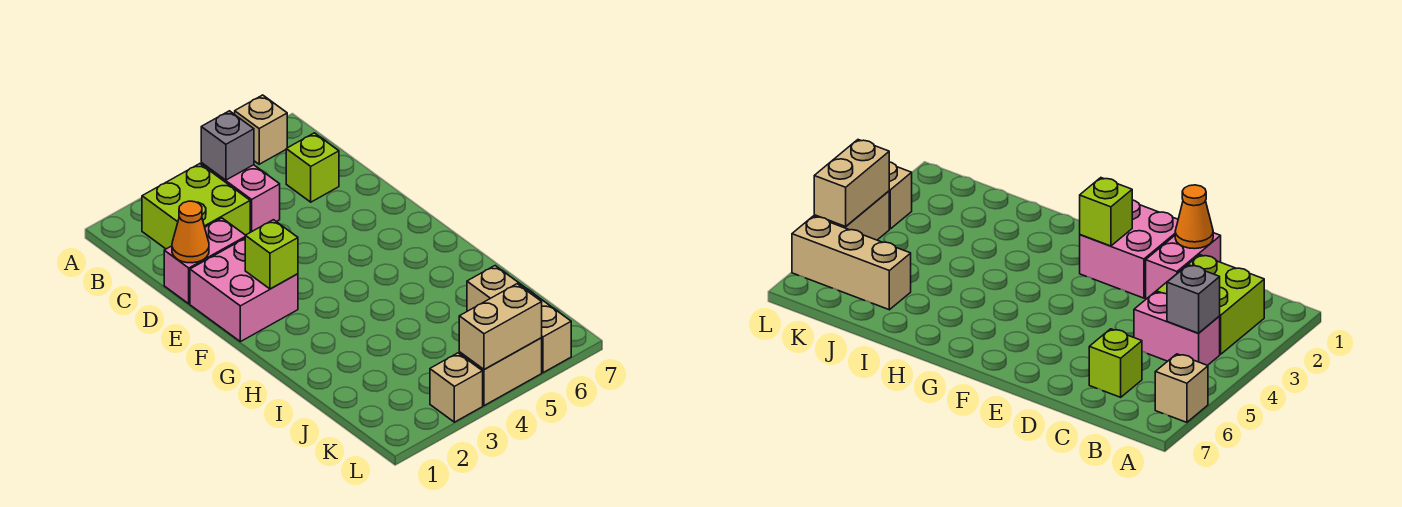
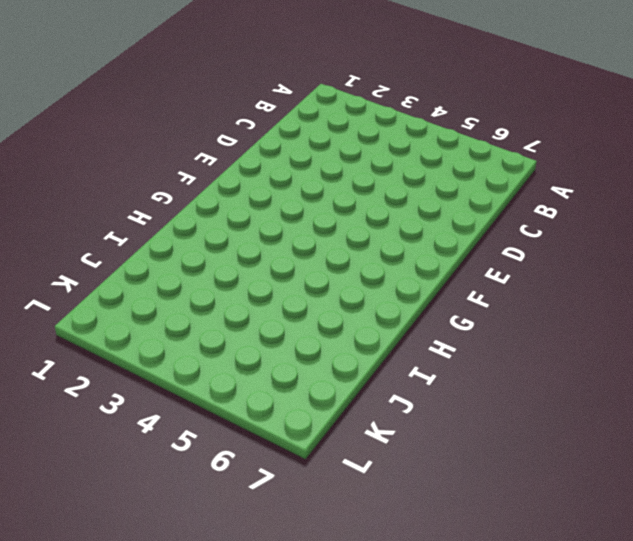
none -> tan brick A6 level 1
none -> lime brick B2:C3 level 1
none -> pink brick B4:C4 level 1

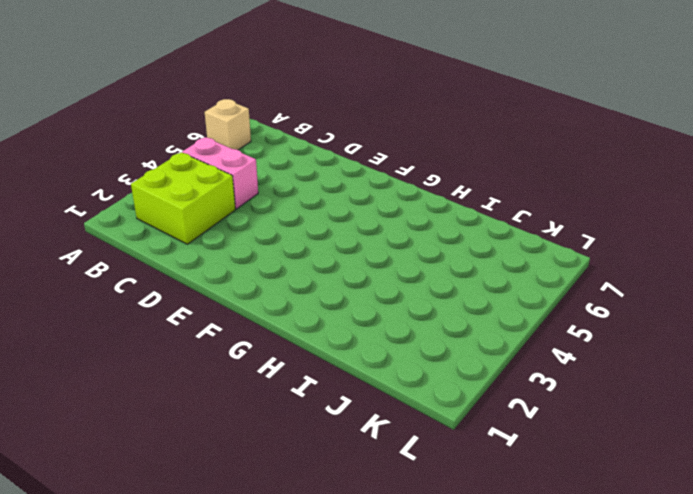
none -> lime brick C6 level 1
none -> pink brick D1:D2 level 1
none -> pink brick E1:F2 level 1

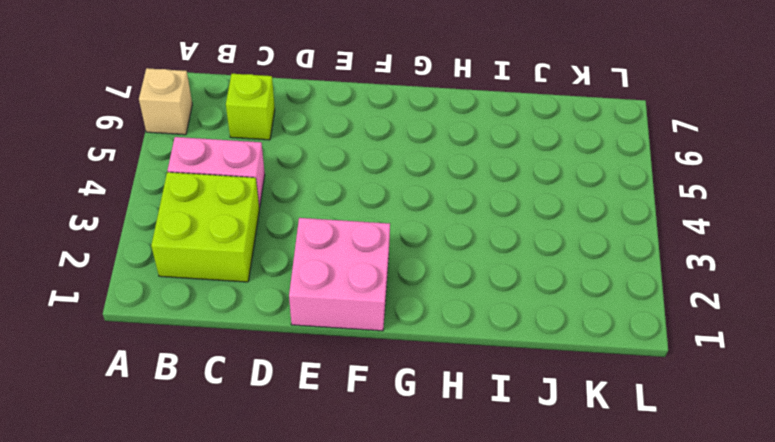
none -> pink brick D1:D2 level 1
none -> tan brick J6:L6 level 1
none -> tan brick L3 level 1

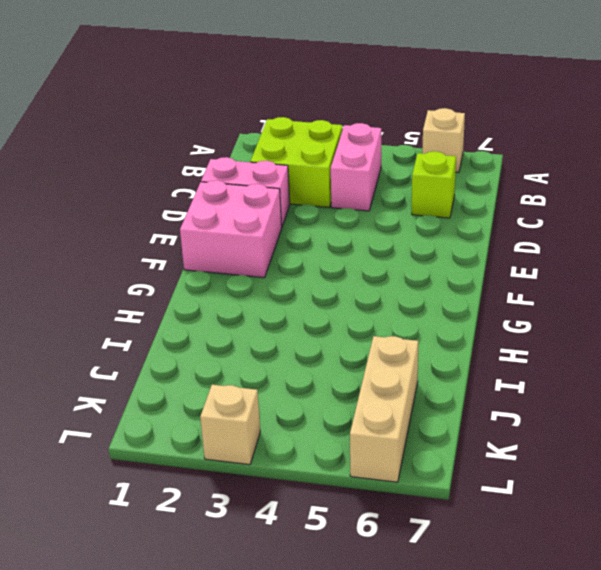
none -> tan brick L4:L5 level 1
none -> grey brick B4 level 2
none -> orange cone D1 level 2

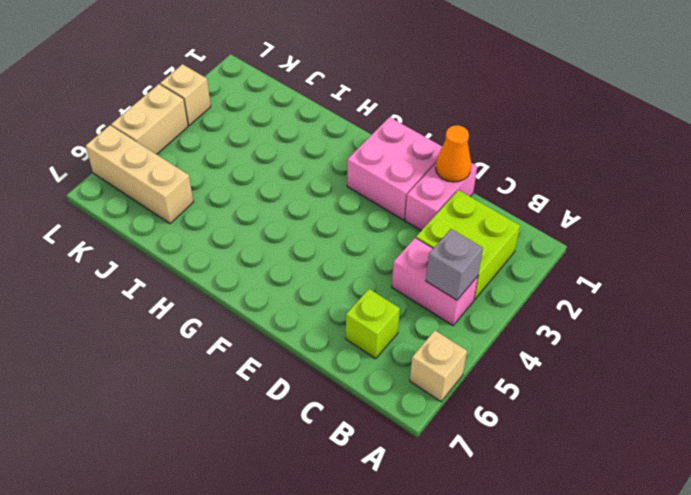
none -> lime brick F2 level 2
none -> tan brick L4:L5 level 2

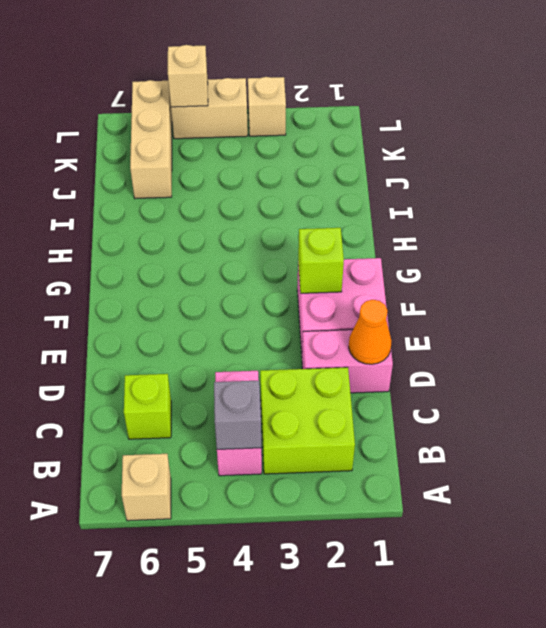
tan brick L5 level 2 -> tan brick L4:L5 level 2

